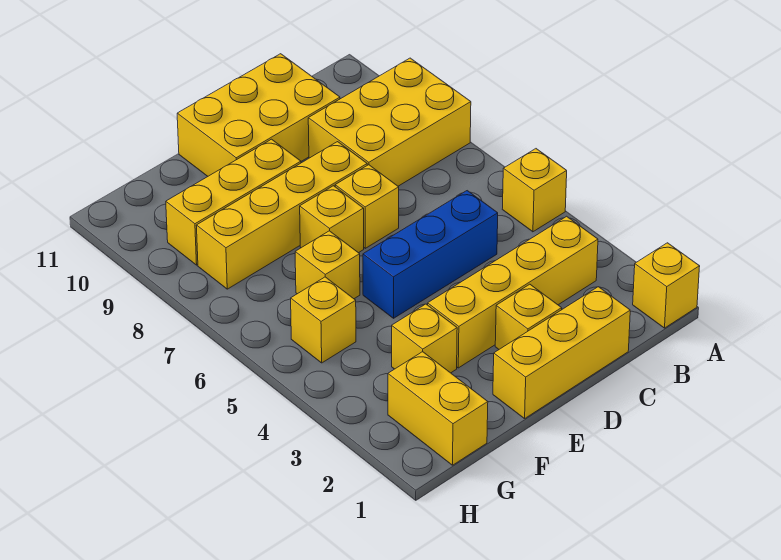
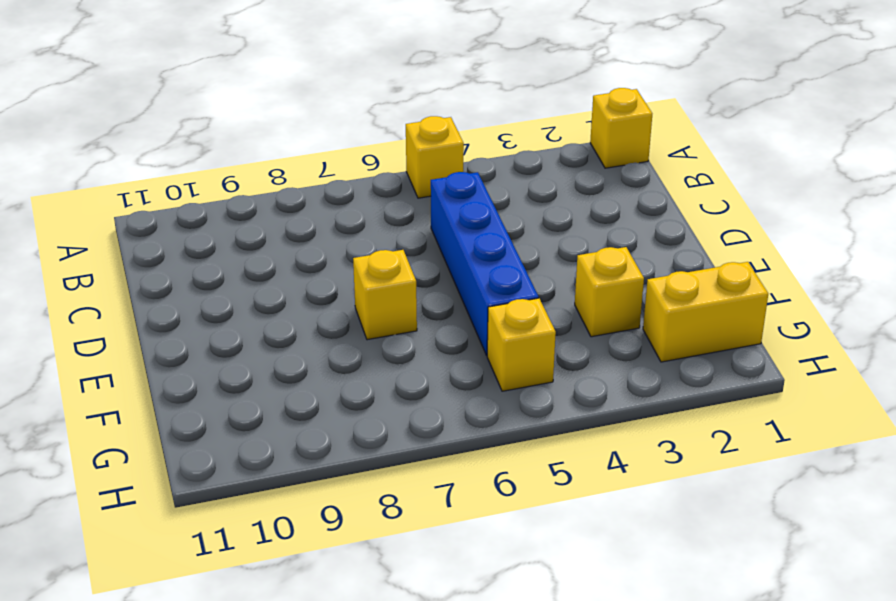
blue brick C5:F5 level 1 -> blue brick C5:E5 level 1
none -> yellow brick A8:C9 level 1
none -> yellow brick B3:E3 level 1
none -> yellow brick C1:E1 level 1

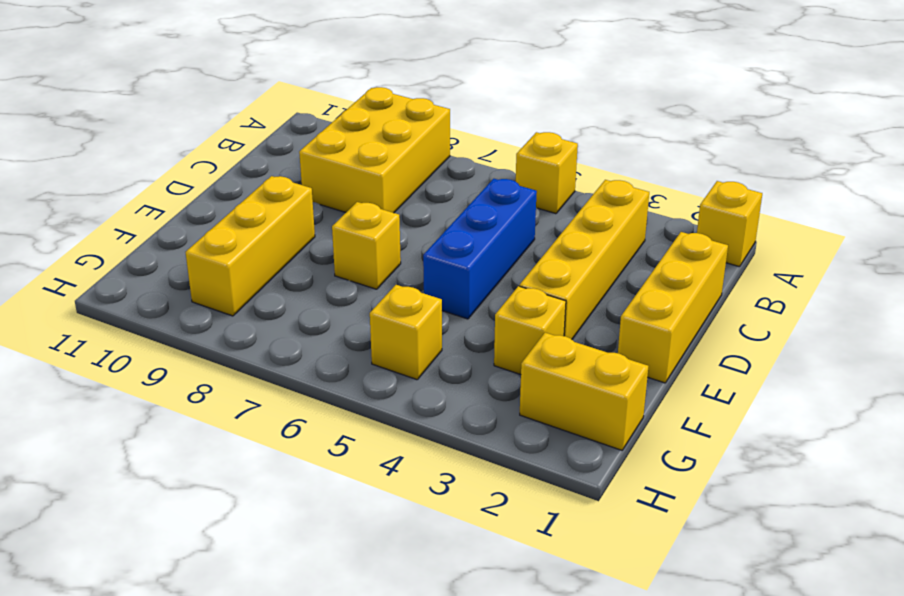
none -> yellow brick C10:E11 level 1
none -> yellow brick D2 level 1
none -> yellow brick D7 level 1

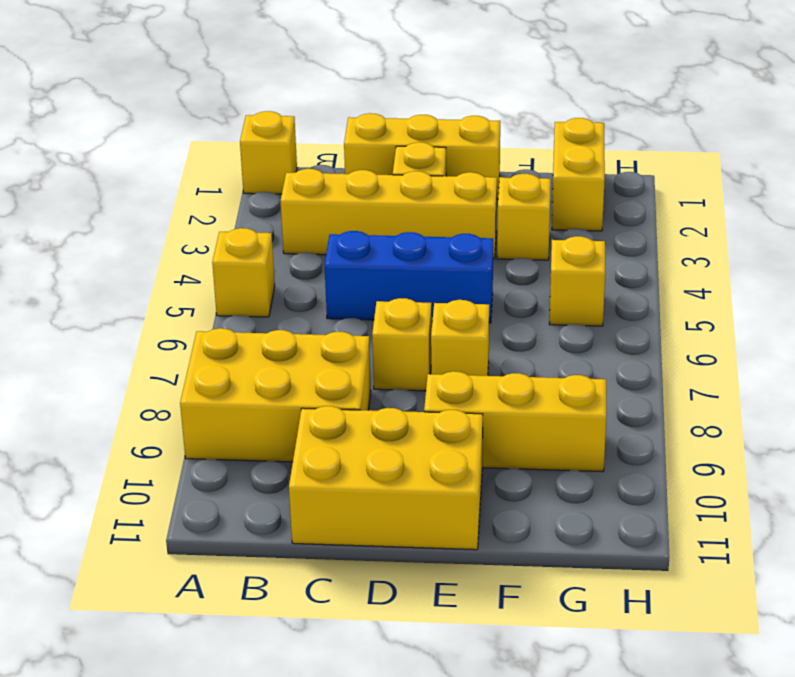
none -> yellow brick D8:G8 level 1
none -> yellow brick F6 level 1

